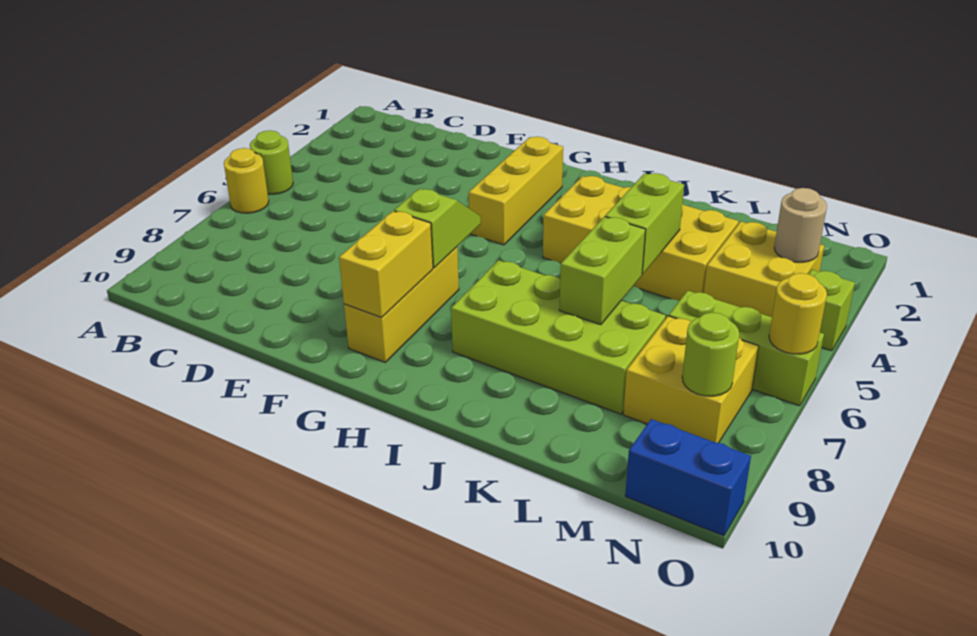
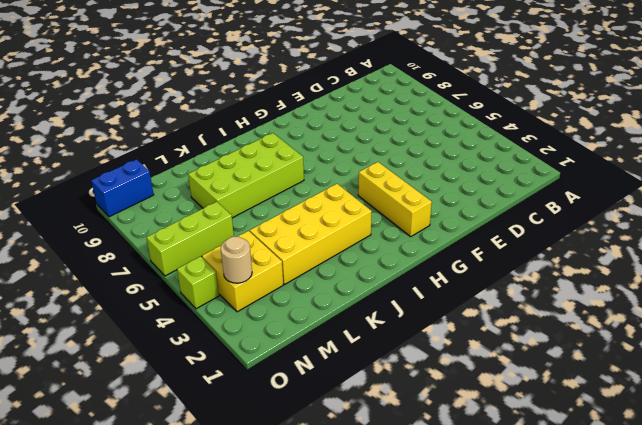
none -> lime round brick A5 level 1
none -> yellow round brick A6 level 1
none -> yellow brick G7:G9 level 1

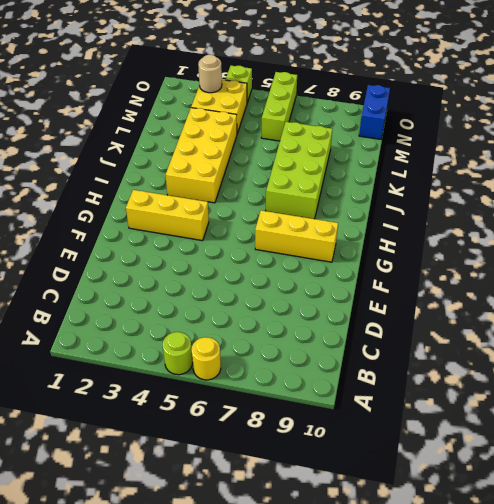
none -> yellow brick M7:N8 level 1
none -> lime slope G6:G7 level 2 top 7
none -> yellow brick G8:G9 level 2

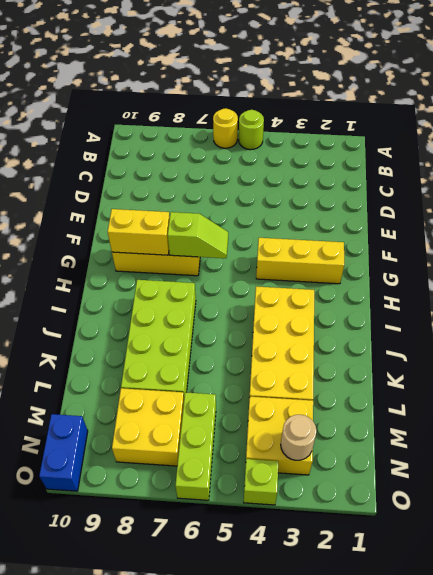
none -> lime brick K4:K5 level 2
none -> lime brick K6:K7 level 2
none -> lime round brick N8 level 2

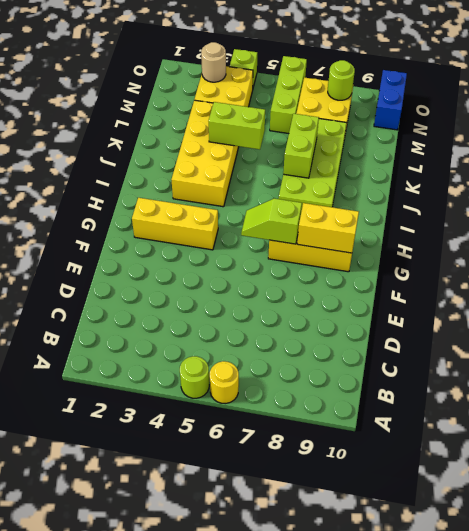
lime brick J7:K7 level 2 -> lime brick K6:K7 level 2
none -> yellow round brick O6 level 2

